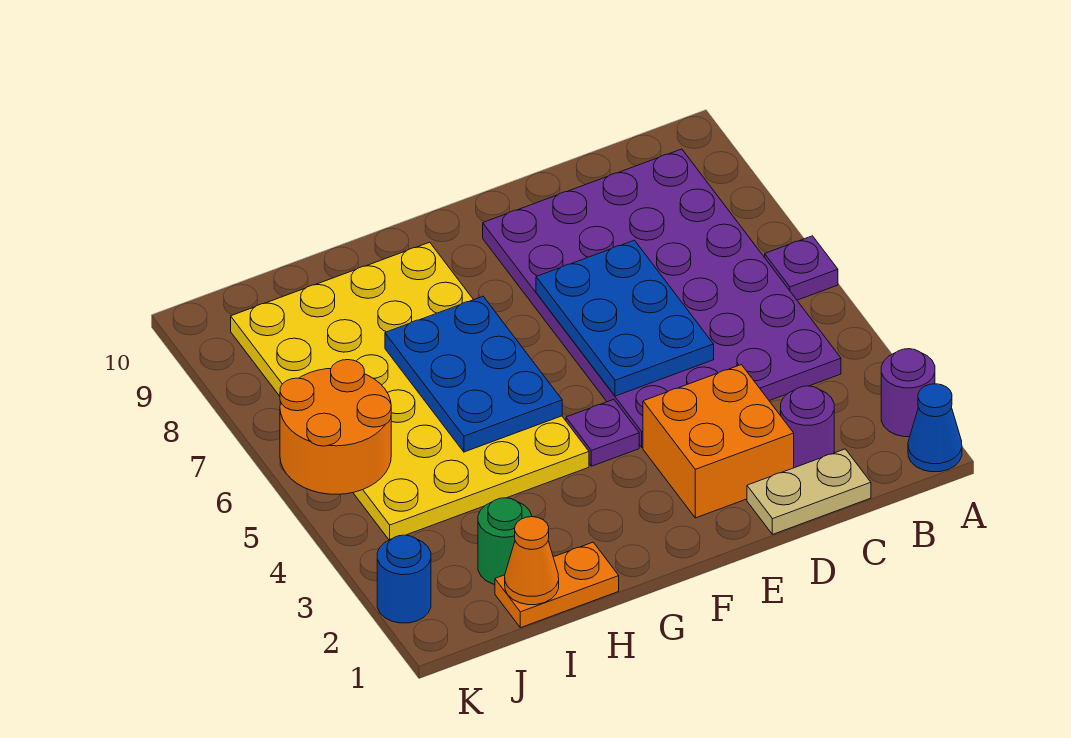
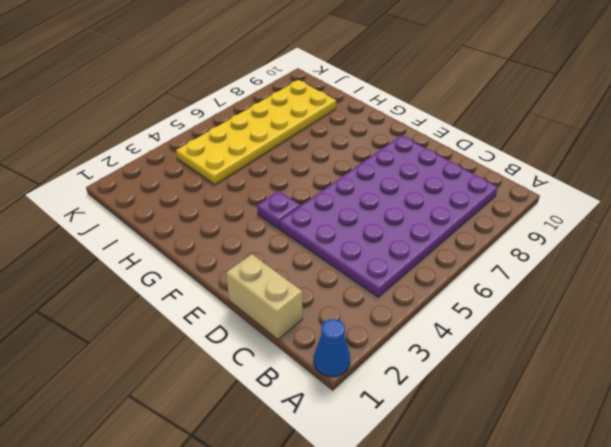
tan brick C1:D1 level 1 -> tan plate C1:D1 level 1
yellow plate I4:J9 level 1 -> yellow plate G4:J9 level 1
none -> purple round brick A2 level 1
none -> purple plate A6 level 1
none -> purple round brick C2 level 1

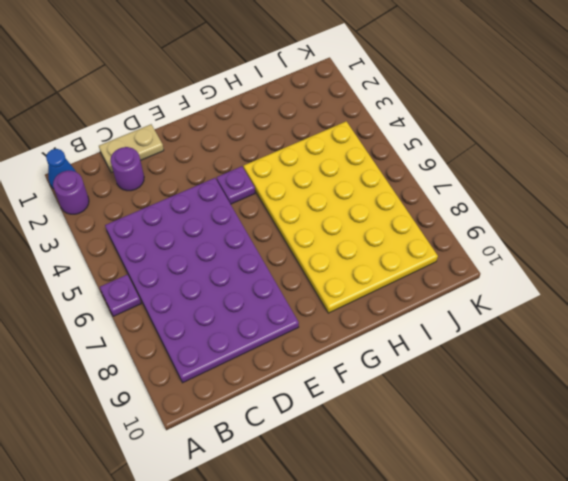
none -> orange brick D2:E3 level 1
none -> orange plate H1:I1 level 1
none -> green round brick I2 level 1

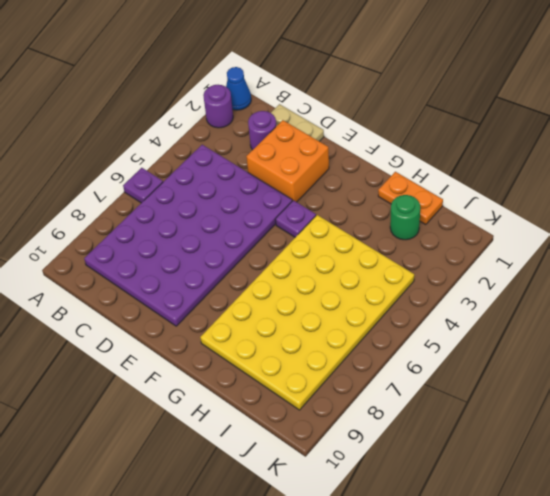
none -> blue round brick K2 level 1
none -> blue plate D5:E7 level 2
none -> blue plate G5:H7 level 2

